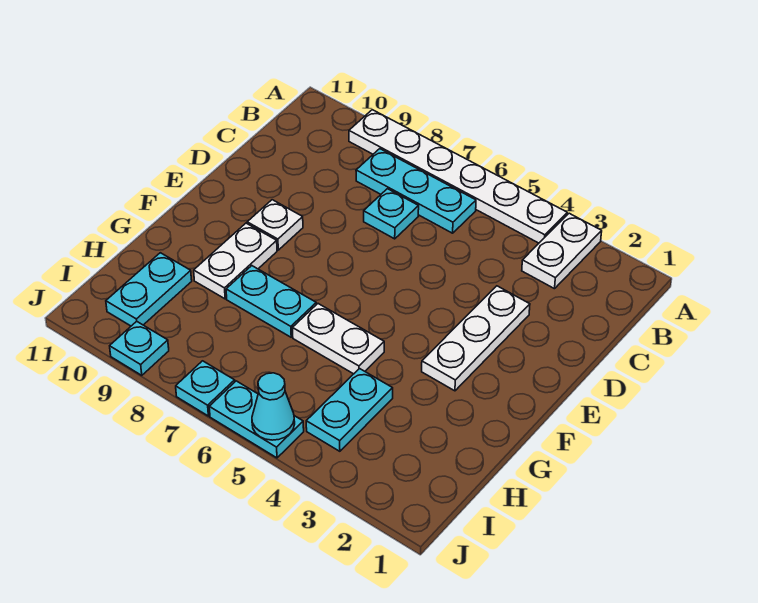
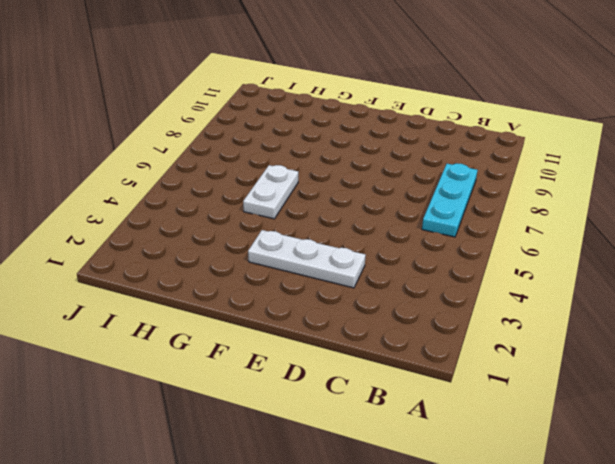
none -> white plate A3:B3 level 1
none -> white plate A4:A9 level 1
none -> cyan plate C7 level 1

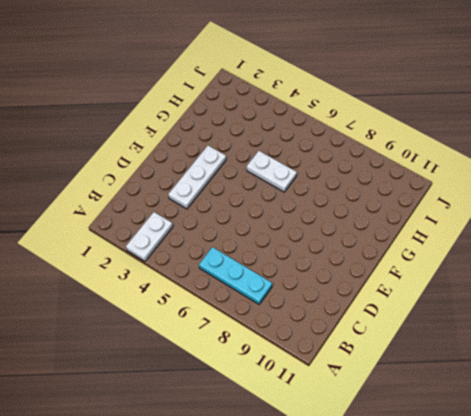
none -> white plate A4:A9 level 1
none -> cyan plate C7 level 1
none -> white plate E9 level 1

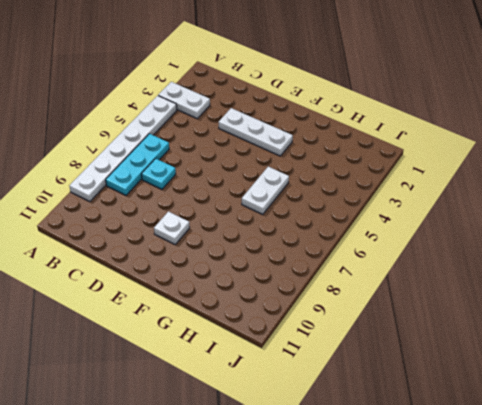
none -> white plate F9:G9 level 1
none -> cyan plate G7:G8 level 1
none -> cyan plate H4:I4 level 1

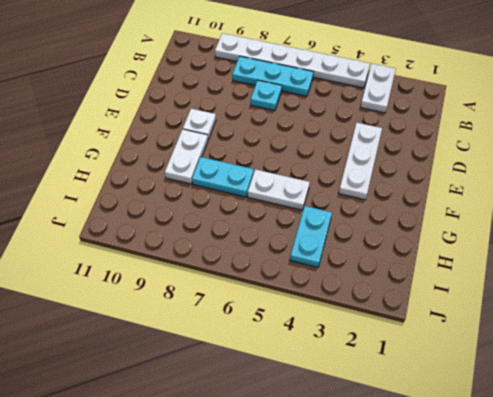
none -> cyan plate H10:I10 level 1
none -> cyan plate J5:J6 level 1
none -> cyan plate J7 level 1

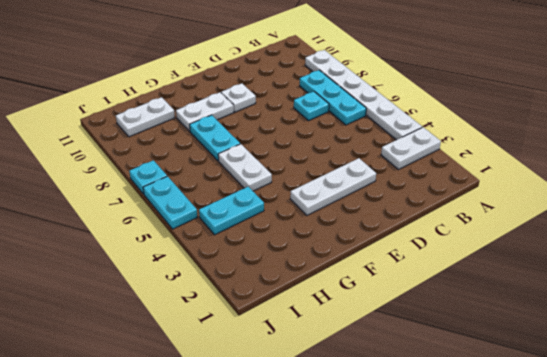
white plate H10:I10 level 1 -> cyan plate H10:I10 level 1
none -> cyan plate J9 level 1
none -> cyan cone J5 level 2

